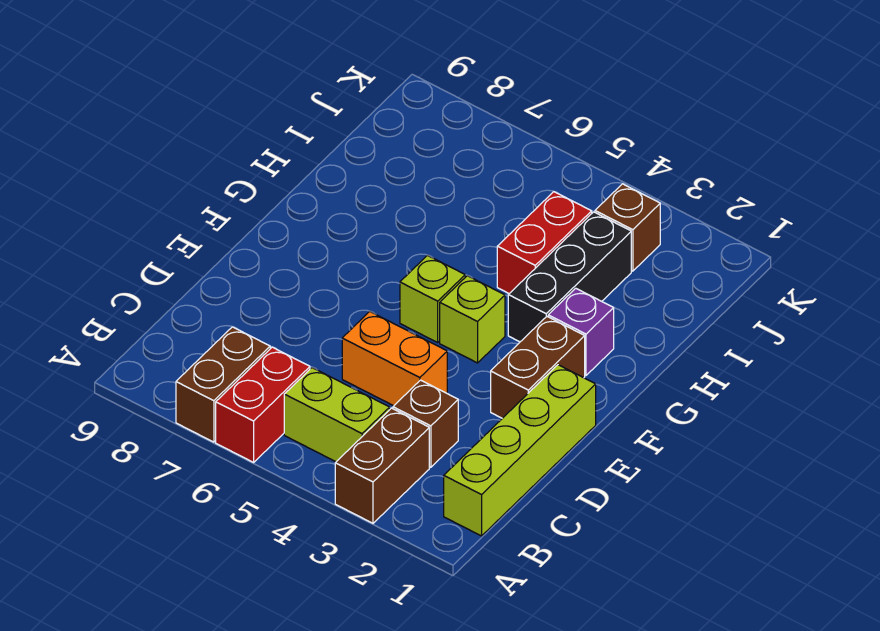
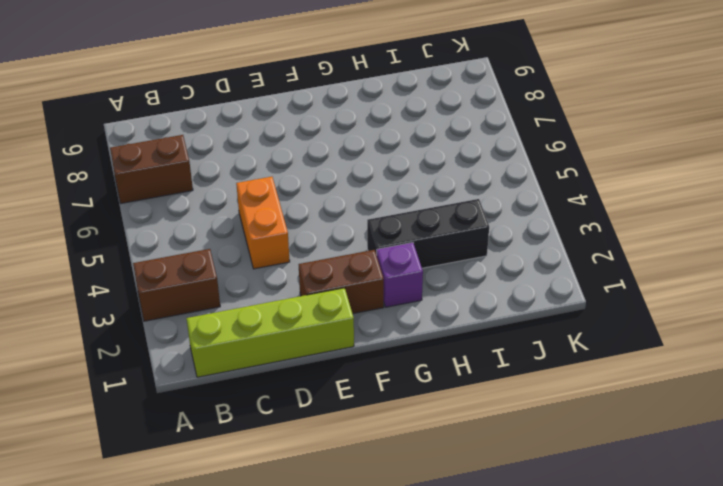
none -> red brick A6:B6 level 1
none -> lime brick B4:B5 level 1
none -> brown brick C3 level 1

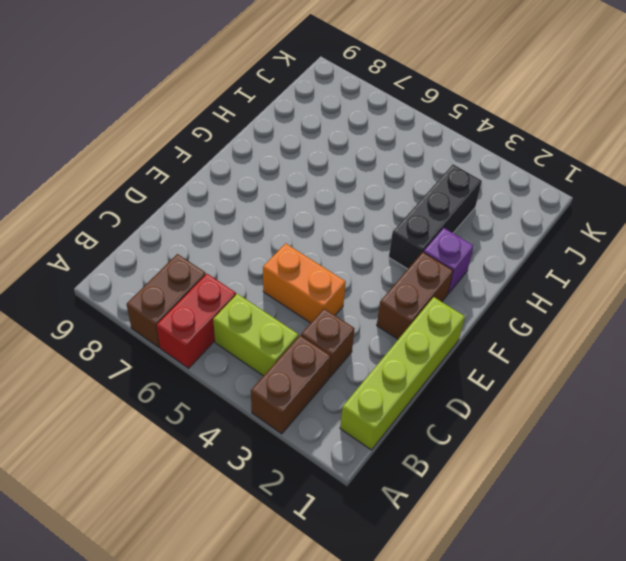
none -> lime brick F4 level 1
none -> lime brick F5 level 1
none -> red brick H4:I4 level 1

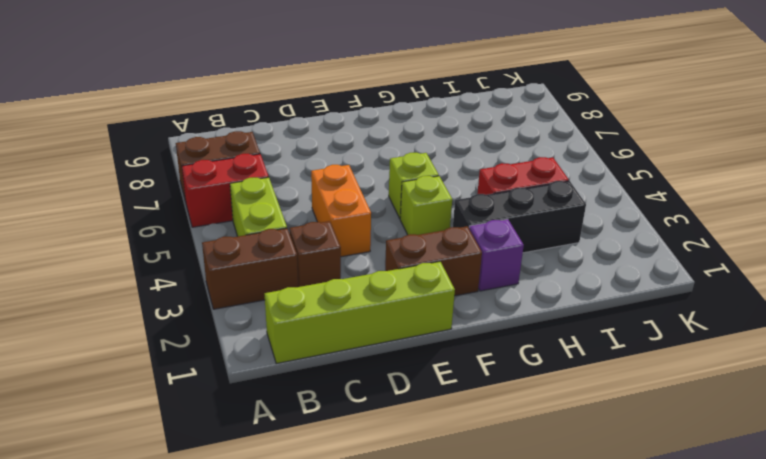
none -> brown brick J3 level 1

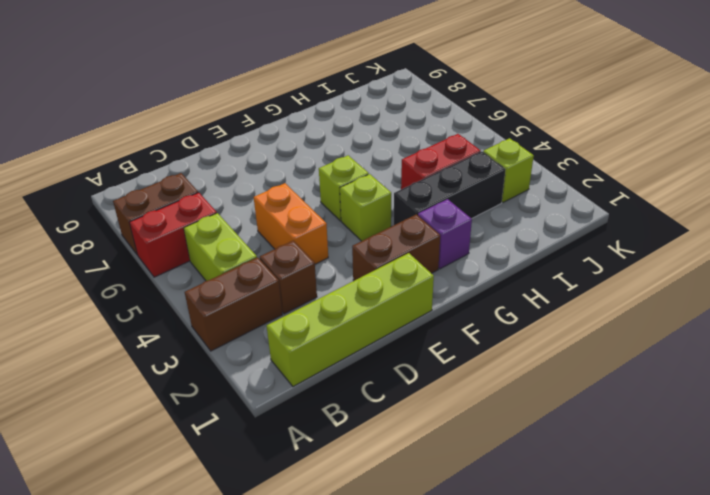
lime brick J3 level 1 -> brown brick J3 level 1

